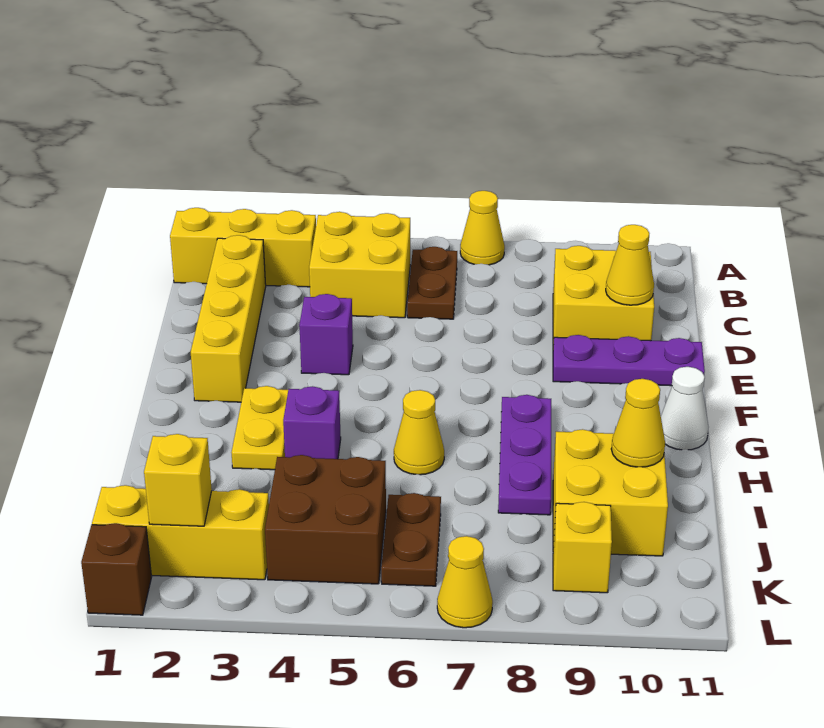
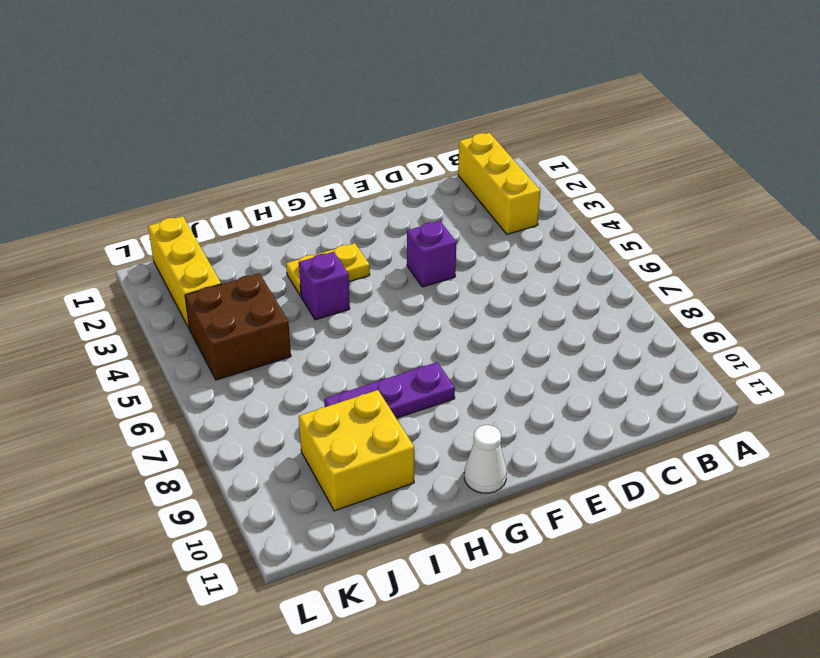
none -> yellow cone A7 level 1
none -> yellow brick B4:C5 level 1
none -> brown plate B6:C6 level 1

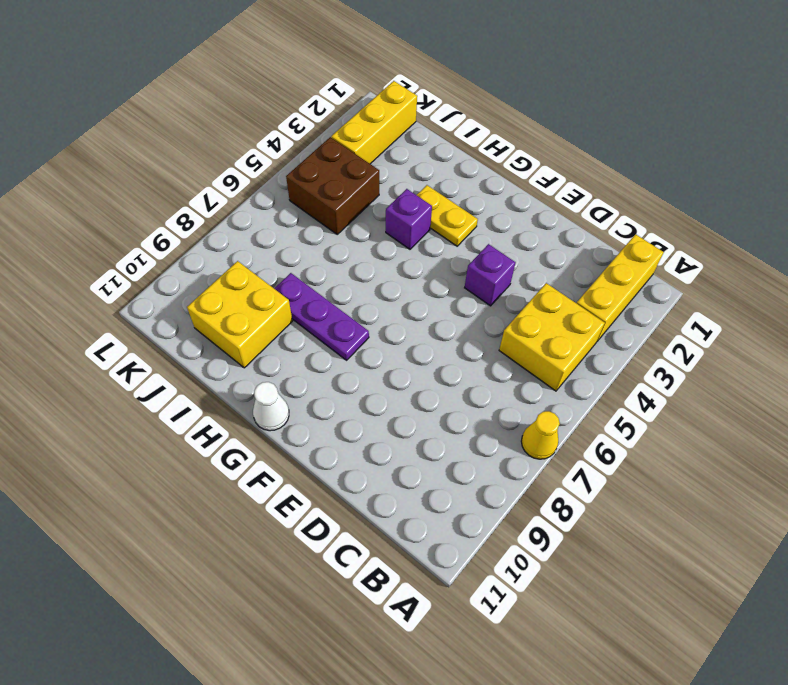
none -> brown plate B6:C6 level 1
none -> yellow brick C2:F2 level 1
none -> yellow brick C9:D10 level 1

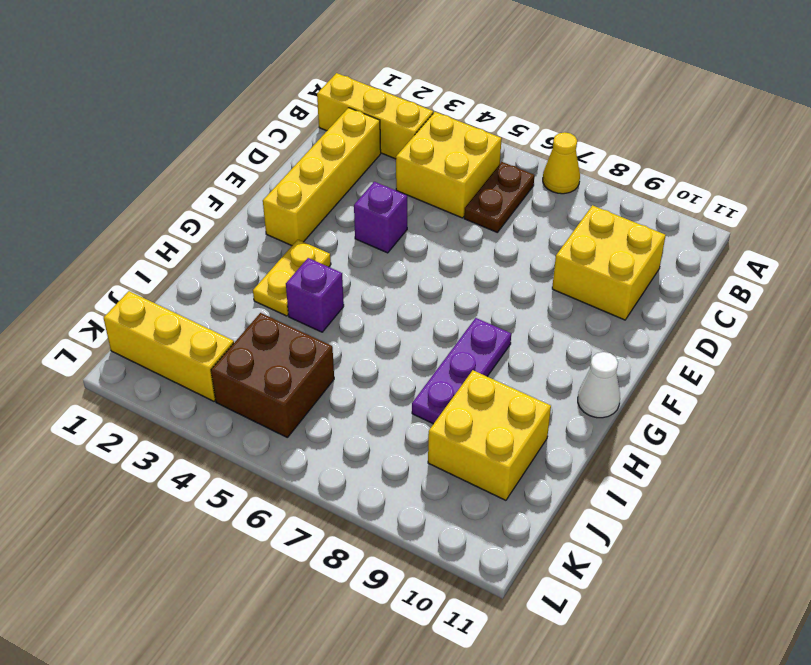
none -> purple plate E9:E11 level 1
none -> yellow cone H6 level 1
none -> brown plate J6:K6 level 1

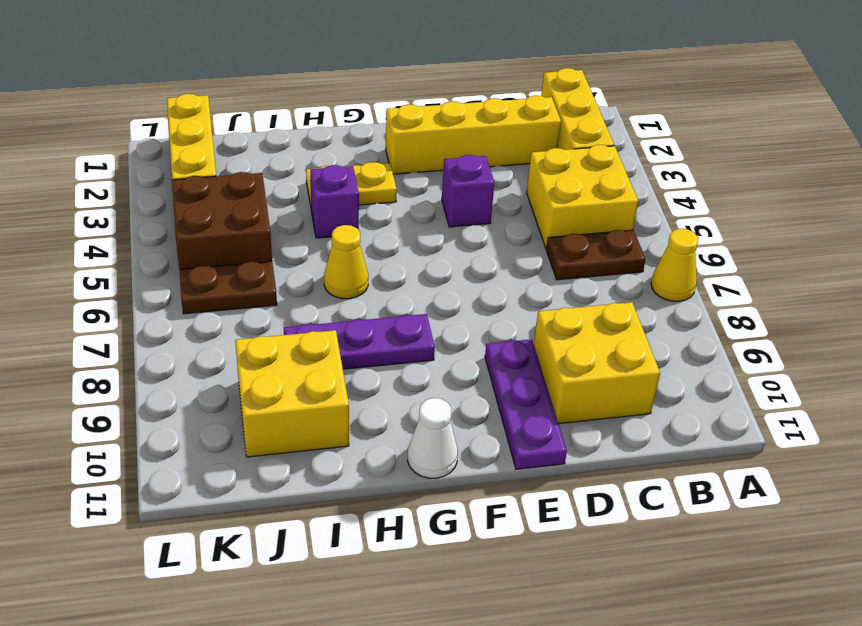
none -> yellow brick K9 level 1
none -> brown brick L1 level 1
none -> yellow cone L7 level 1

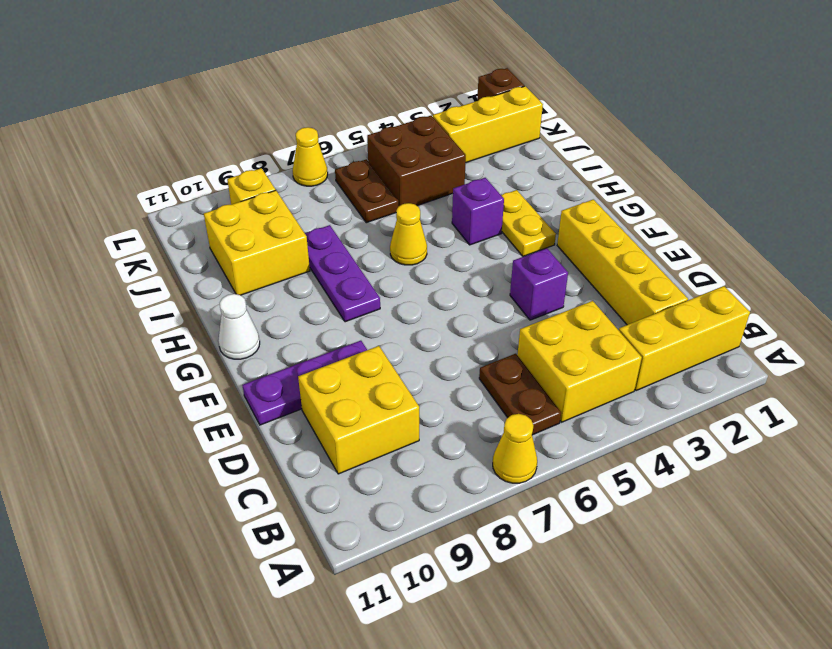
none -> yellow cone D10 level 2
none -> yellow cone I10 level 2
none -> yellow brick K2 level 2

